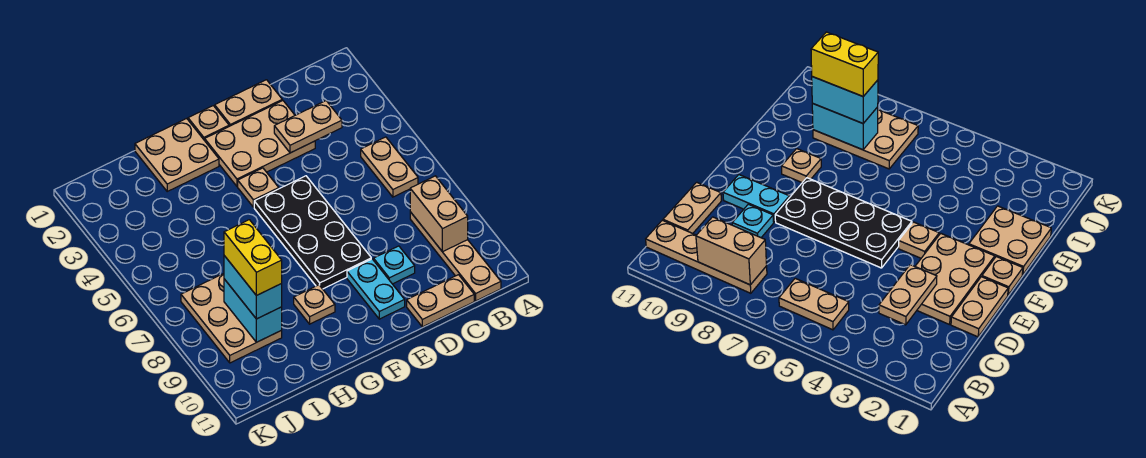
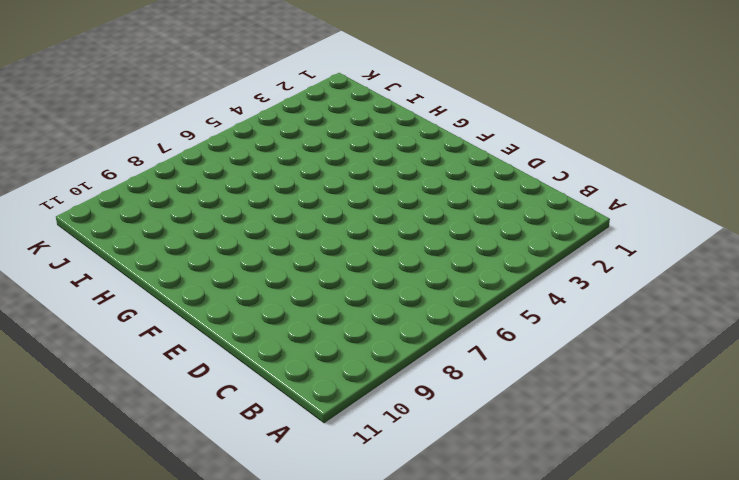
none -> tan plate B5:B6 level 1
none -> tan plate B8:B11 level 1
none -> tan plate C11:D11 level 1

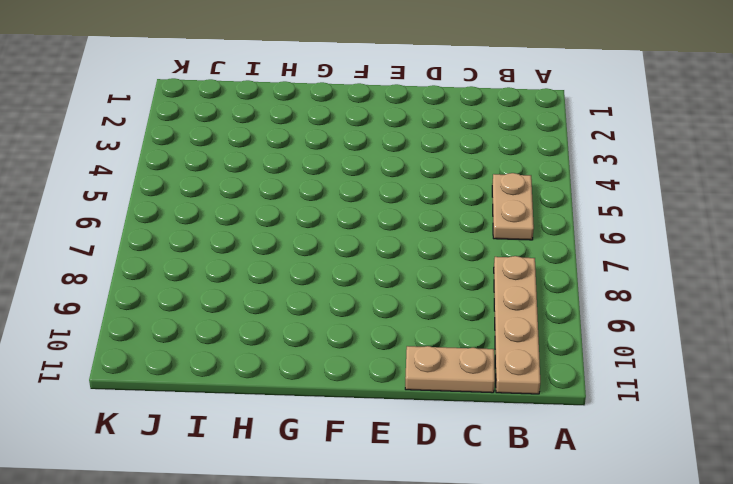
none -> tan plate D1:E1 level 1
none -> tan plate D2:F3 level 1
none -> cyan plate D9 level 1

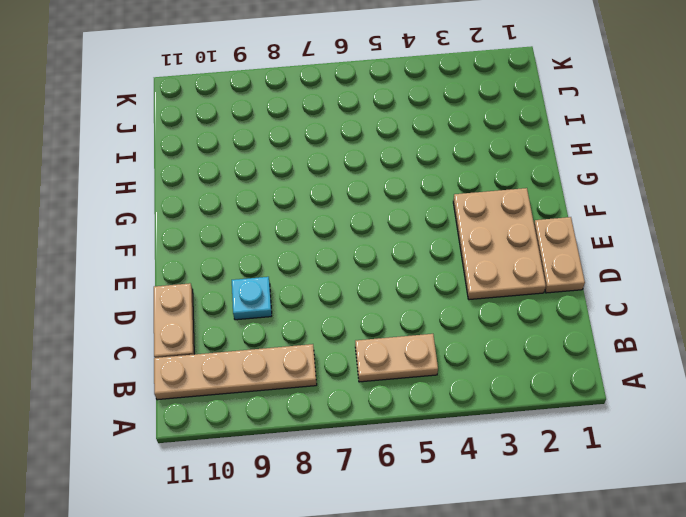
none -> black plate E5:F8 level 1
none -> cyan plate E9:E10 level 1
none -> tan plate F1 level 1

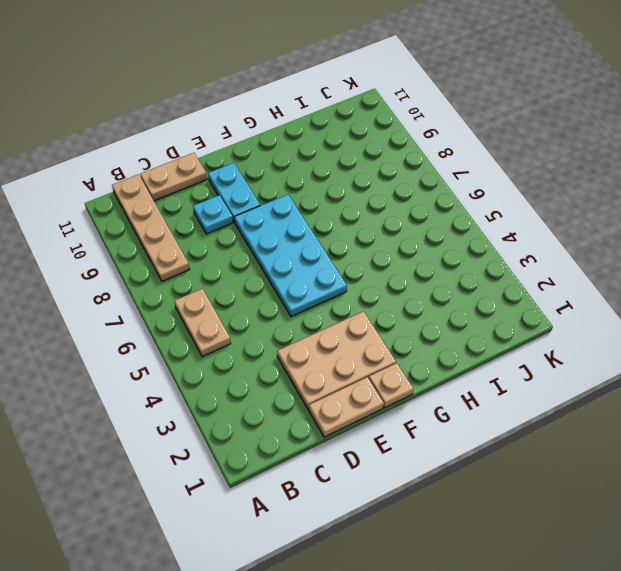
cyan plate E5:F8 level 1 -> black plate E5:F8 level 1
none -> tan plate F4 level 1
none -> tan plate G1:H2 level 1
none -> tan plate G9 level 1

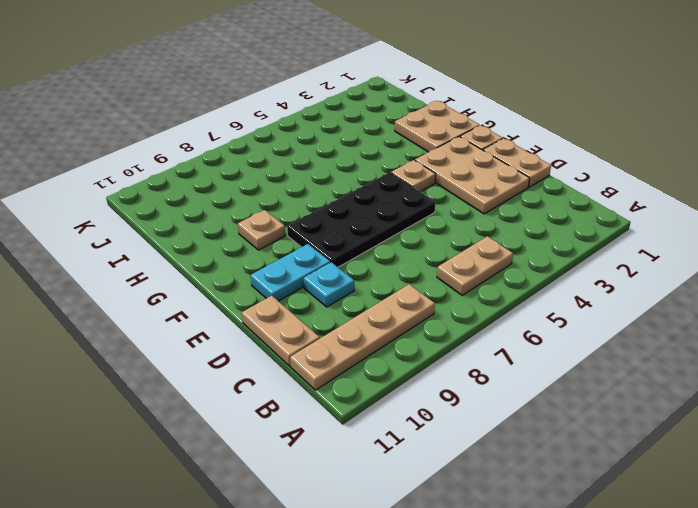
none -> tan plate I7:J9 level 1
none -> tan brick B8:B9 level 2
none -> tan plate C3:D3 level 2

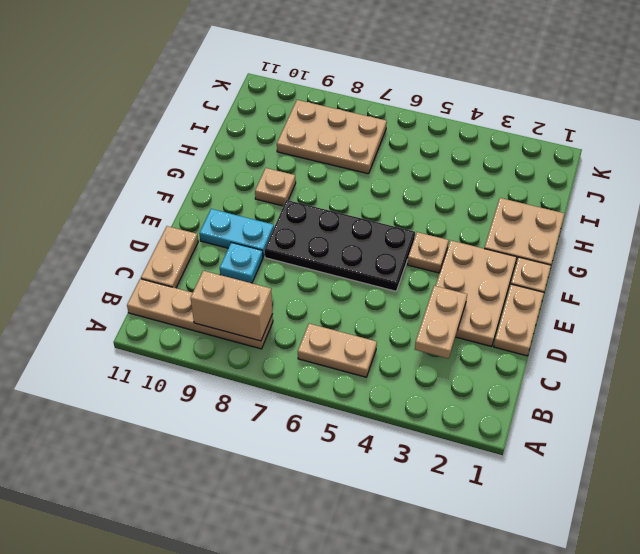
none -> cyan brick I8:I9 level 2
none -> cyan brick I8:I9 level 3
none -> yellow brick I8:I9 level 4

